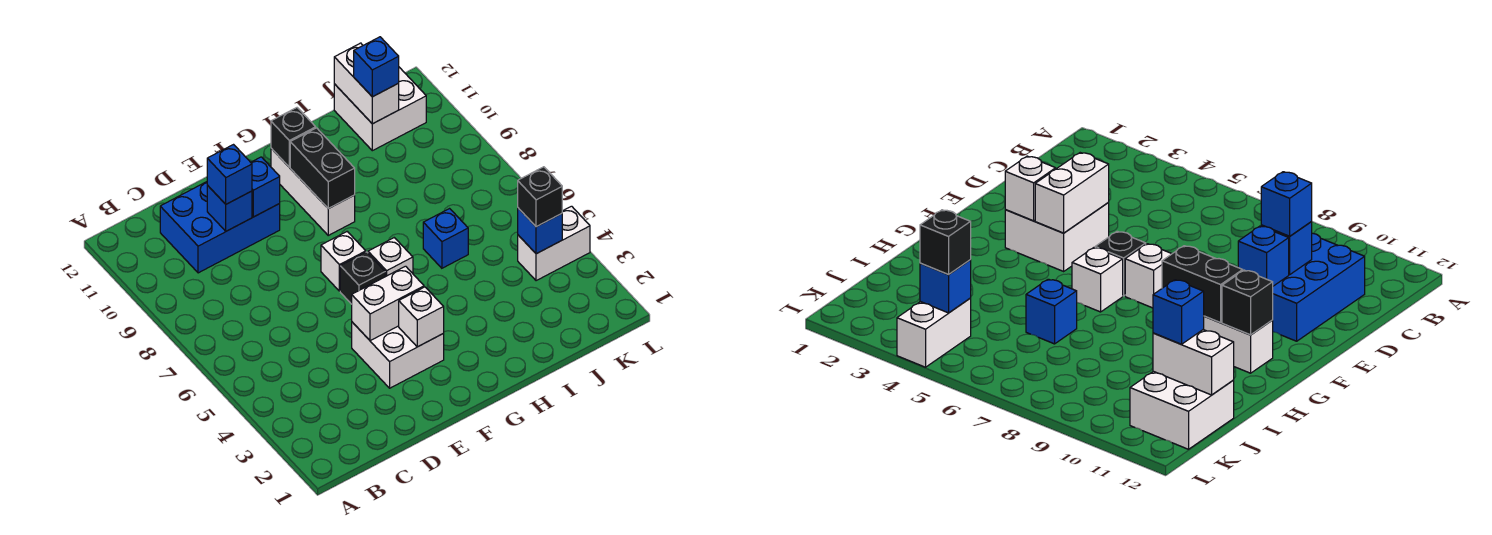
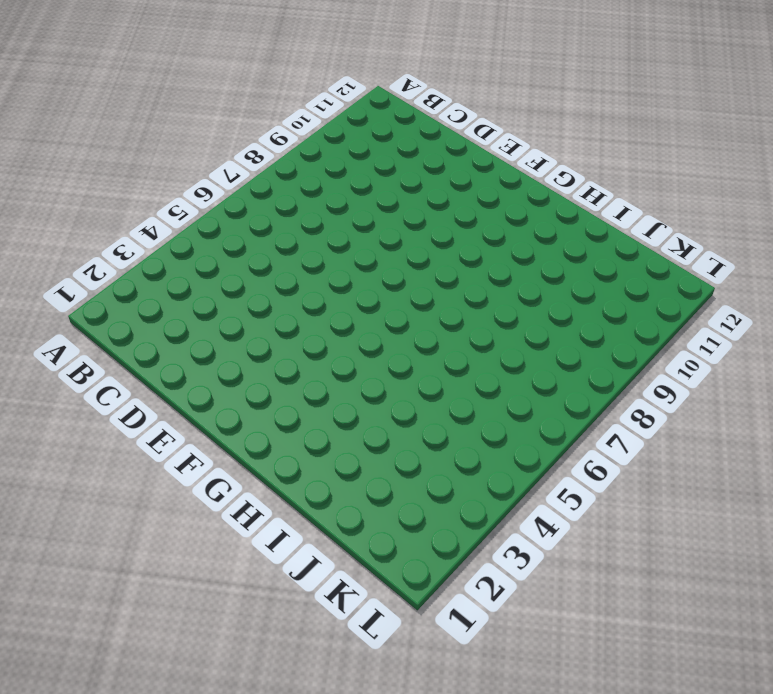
none -> blue brick C10:E11 level 1
none -> white brick E3:F4 level 1
none -> black brick F6 level 1

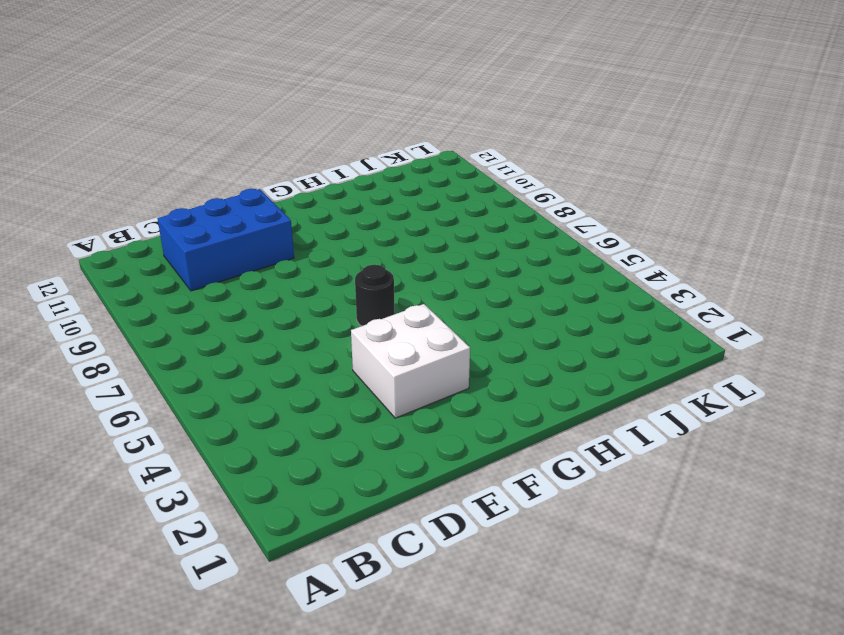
black round brick F6 level 1 -> black brick F6 level 1
none -> white brick F7 level 1
none -> white brick G6 level 1
none -> white brick G9:G11 level 1

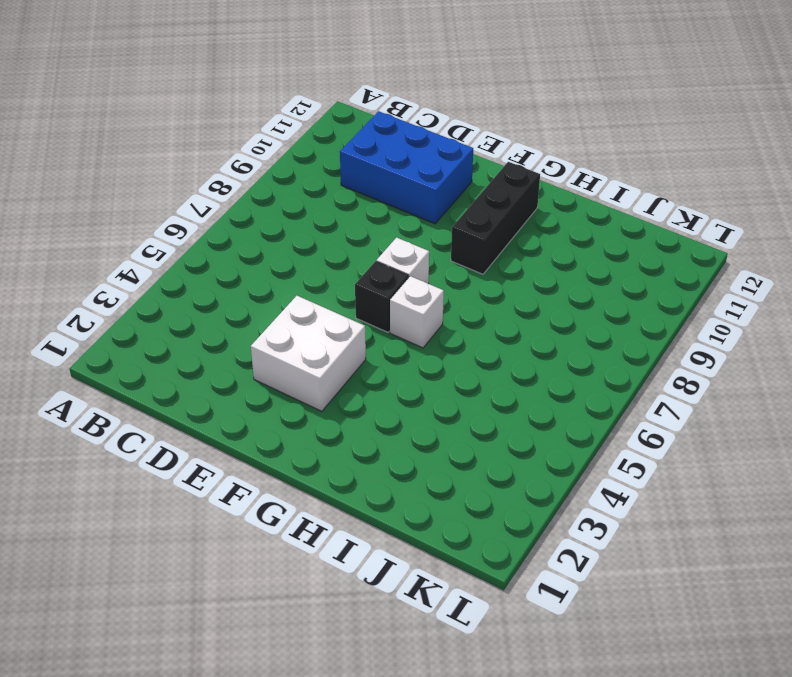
black brick G9:G11 level 1 -> white brick G9:G11 level 1
none -> blue brick I6 level 1
none -> white brick J11:K12 level 1
none -> white brick K4:L4 level 1

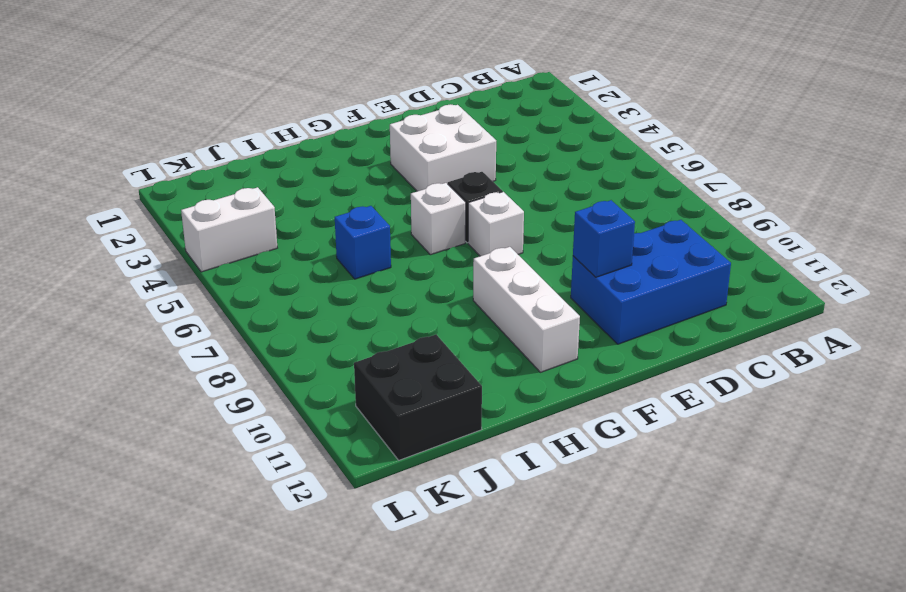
black brick J11:K12 level 1 -> white brick J11:K12 level 1
none -> blue brick D10 level 2
none -> white brick E4:F4 level 2
none -> white brick F3 level 2

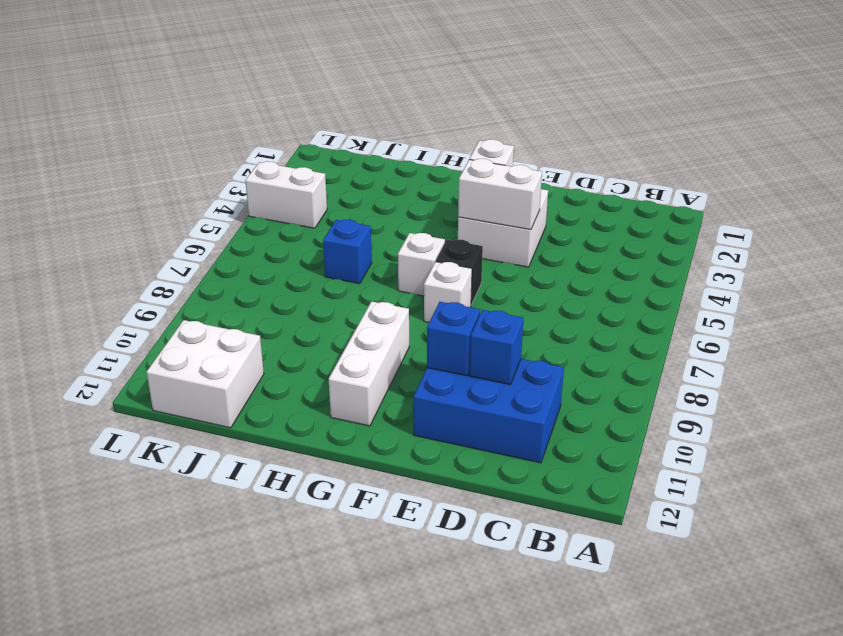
none -> black brick G9:G10 level 2
none -> black brick G11 level 2
none -> white brick J11:J12 level 2

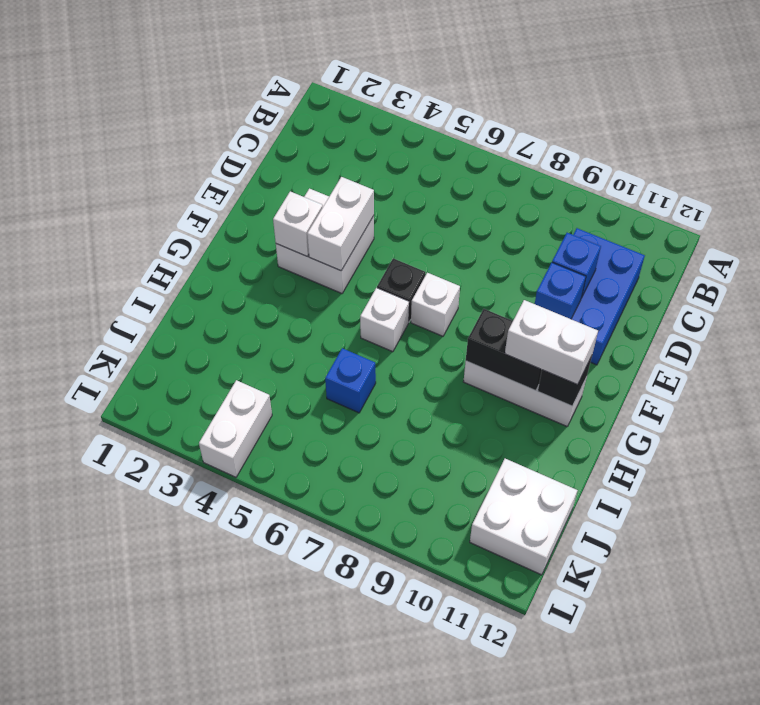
white brick G10:G11 level 3 -> white brick J11:J12 level 2
none -> blue brick K4 level 2
none -> blue brick D10 level 3
none -> blue brick J11 level 3

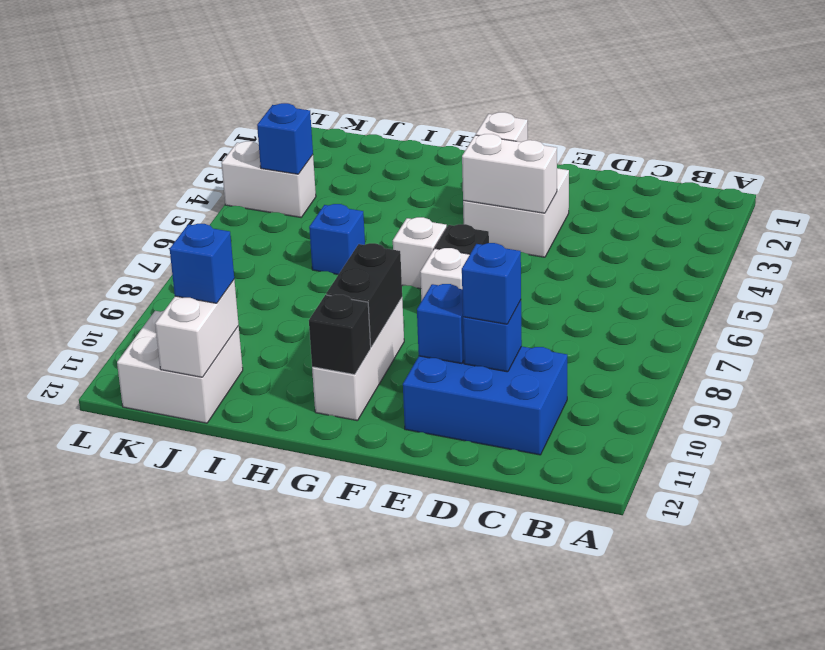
none -> black brick K4 level 3

